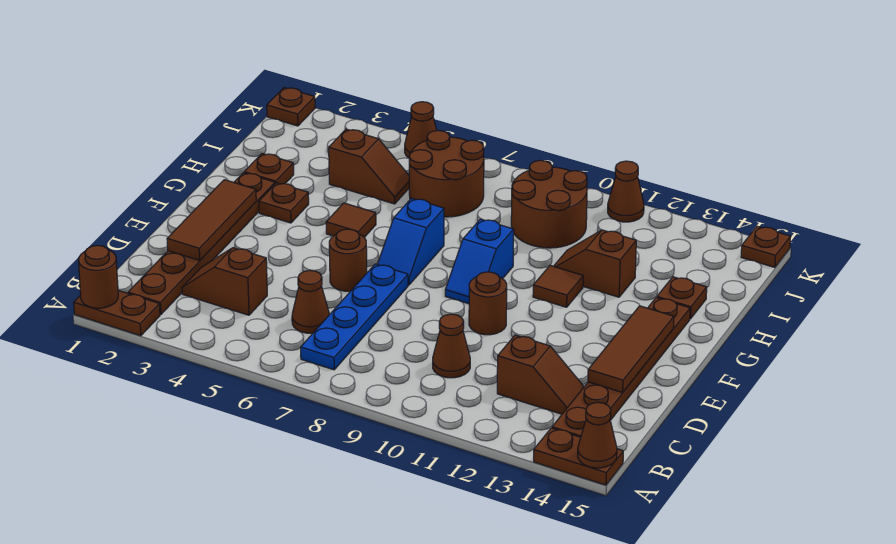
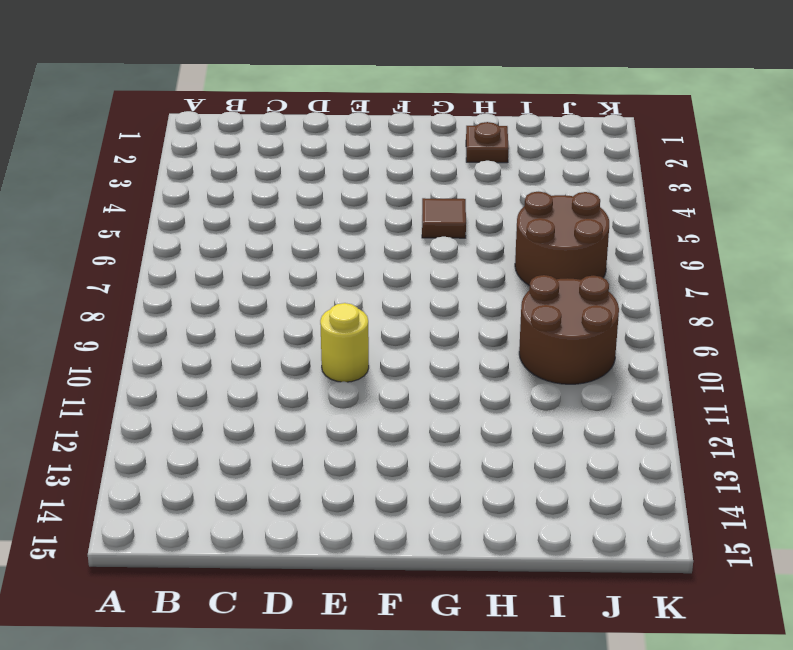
yellow round brick E10 level 1 -> brown round brick E10 level 1
none -> brown plate A1:A2 level 1
none -> brown plate A14:A15 level 1
none -> brown plate B2:G2 level 1
none -> blue plate B7:E7 level 1

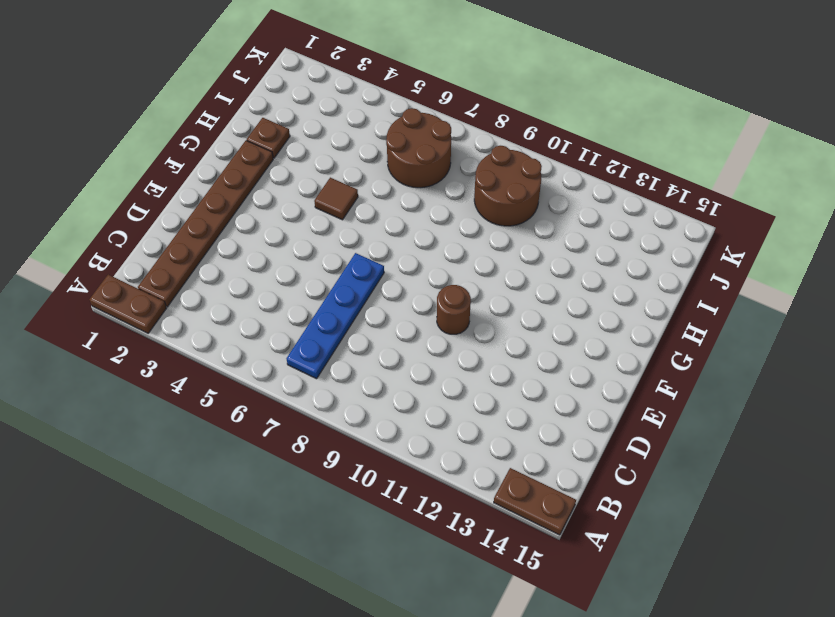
none -> brown plate B14:G14 level 1
none -> brown slope C3:C4 level 1 top 4
none -> brown cone C6 level 1
none -> brown cone C10 level 1

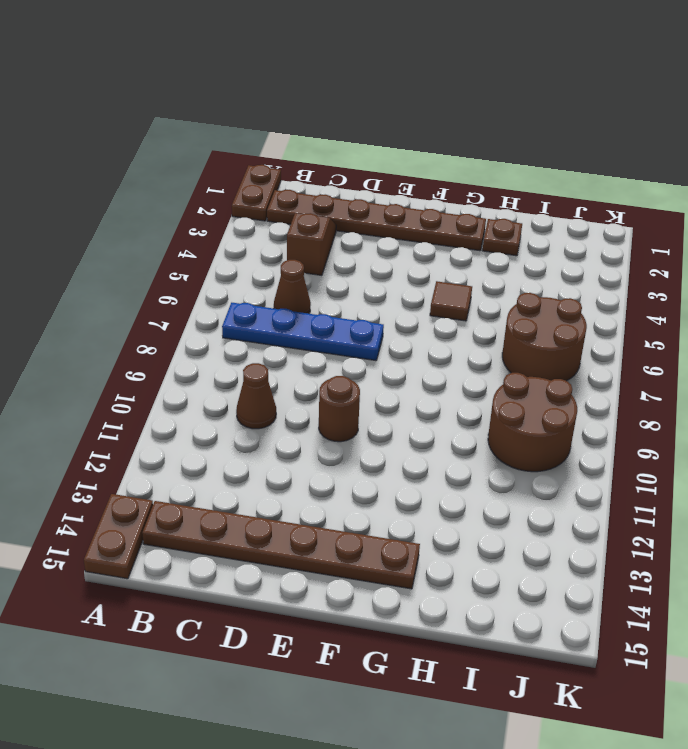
none -> brown slope C12:C13 level 1 top 12
none -> brown round brick E6 level 1
none -> blue slope F7:G7 level 1 top G
none -> blue slope F9:G9 level 1 top G

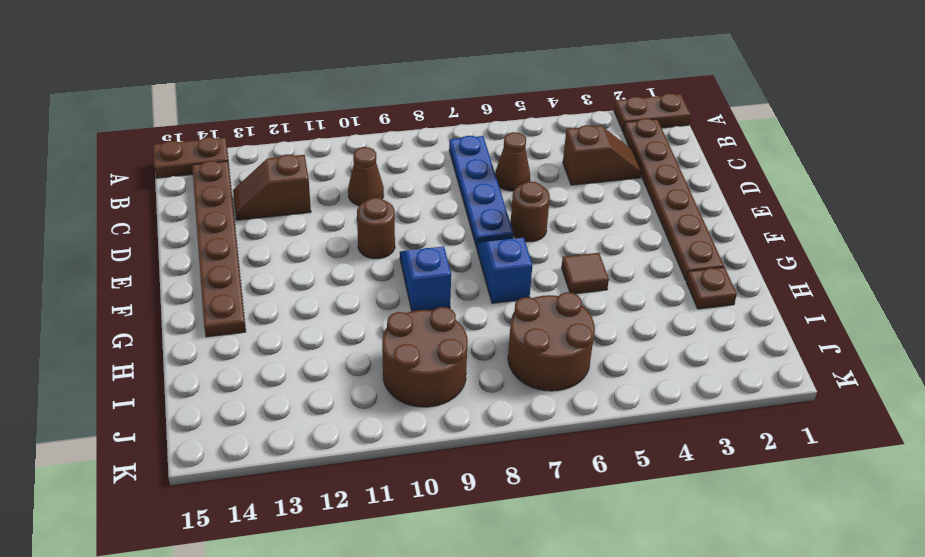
none -> brown plate G3 level 1
none -> brown tile G11 level 1
none -> brown slope H11:H12 level 1 top 12
none -> brown plate H14 level 1

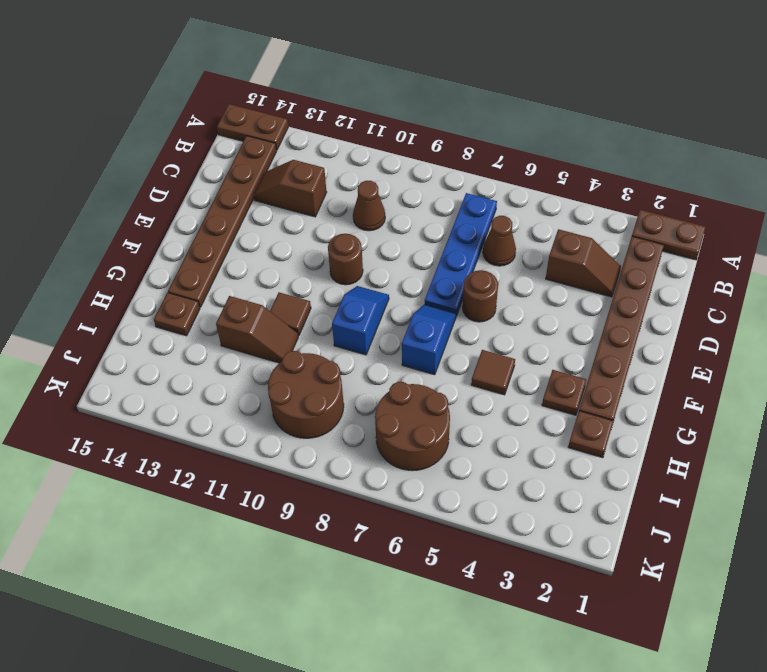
none -> brown slope I4:I5 level 1 top 4
none -> brown plate K1 level 1
none -> brown cone K5 level 1
none -> brown cone K11 level 1

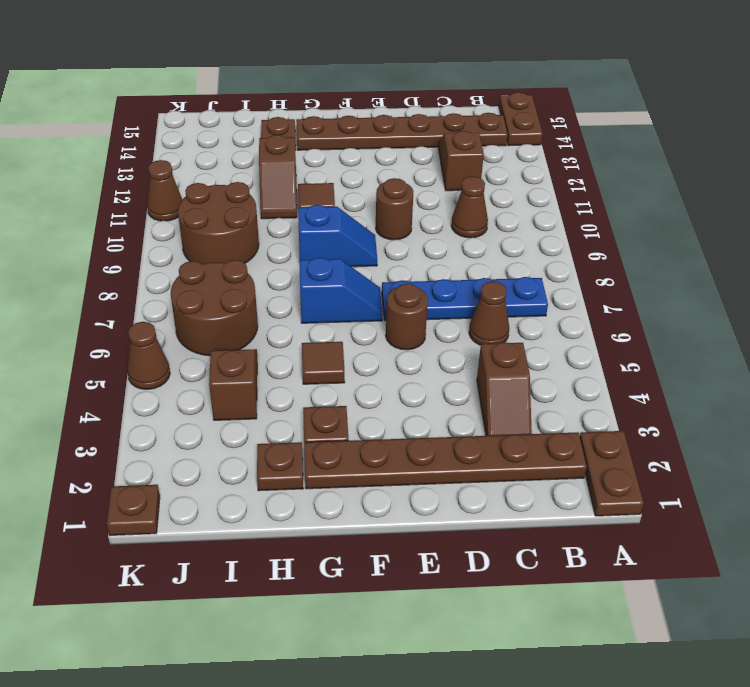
none -> brown plate K15 level 1
none -> brown round brick A1 level 2
none -> brown cone A15 level 2
none -> brown tile D2:F2 level 2

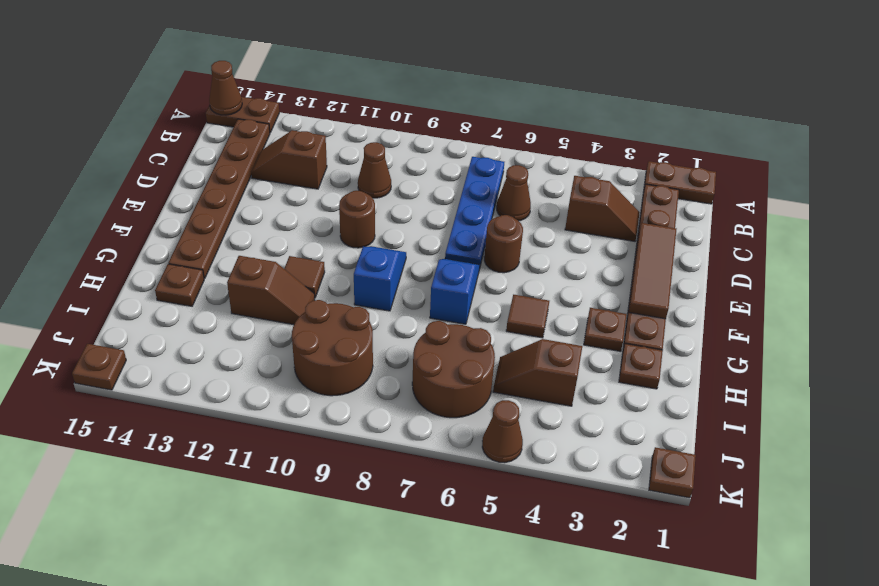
none -> brown cone K11 level 1
none -> brown round brick A1 level 2
none -> brown tile D14:F14 level 2

